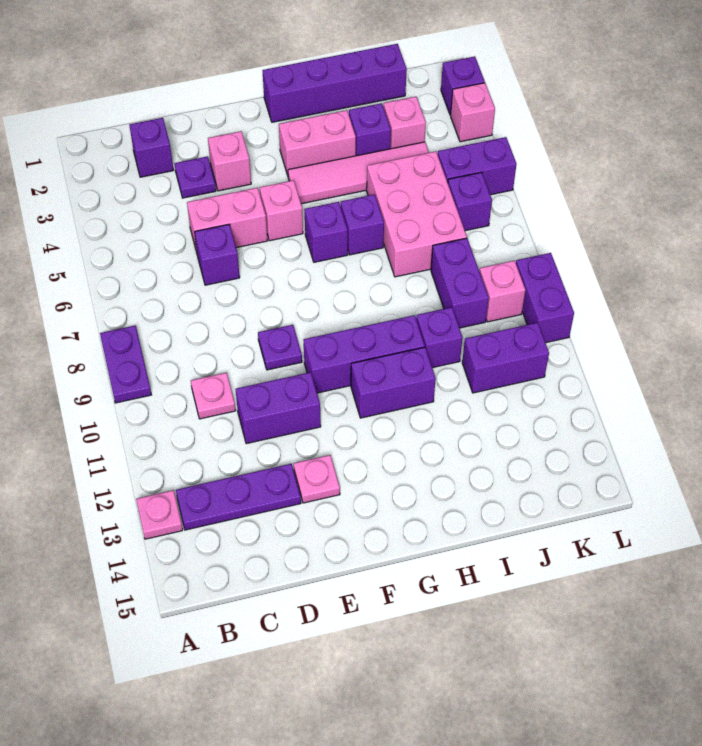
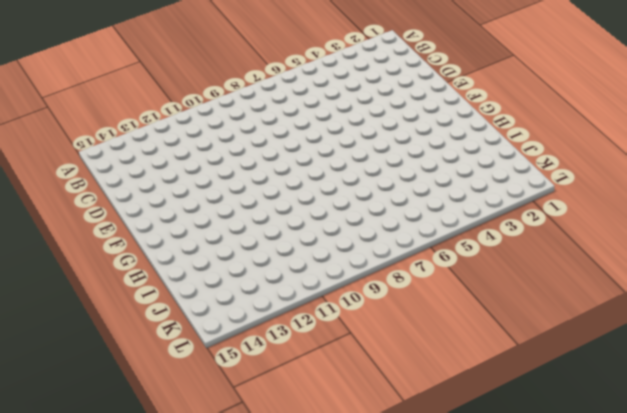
none -> purple plate A8:A9 level 1
none -> pink plate A13 level 1
none -> purple plate B13:D13 level 1
none -> purple brick C2 level 1

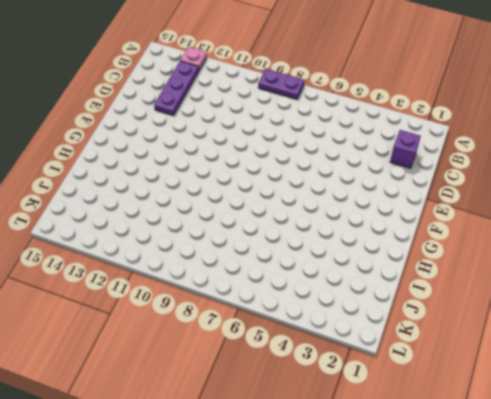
none -> pink plate C10 level 1
none -> purple plate D3 level 1
none -> pink brick D5:E5 level 1
none -> purple brick D6 level 1

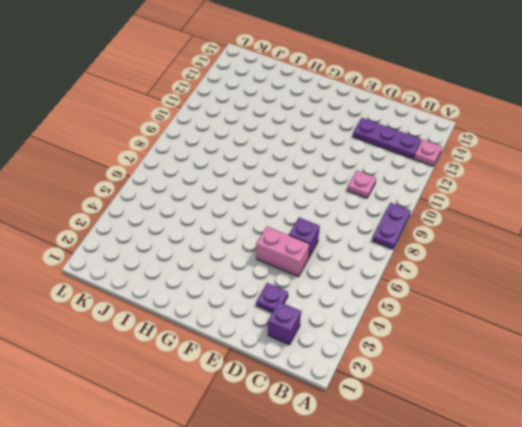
none -> purple brick D11:E11 level 1
none -> pink brick E3 level 1
none -> purple plate E9 level 1
none -> pink plate E13 level 1

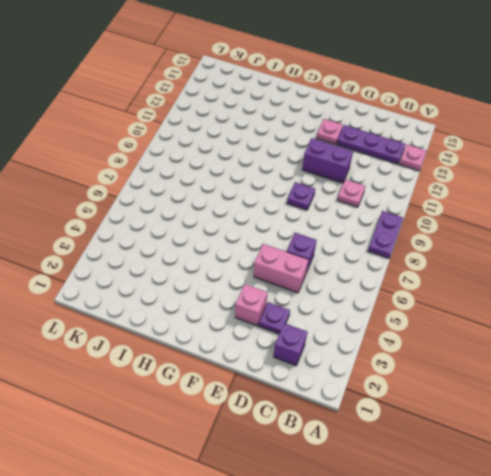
none -> pink brick F5 level 1
none -> purple brick F10:H10 level 1
none -> purple brick G1:J1 level 1
none -> pink brick G3:H3 level 1

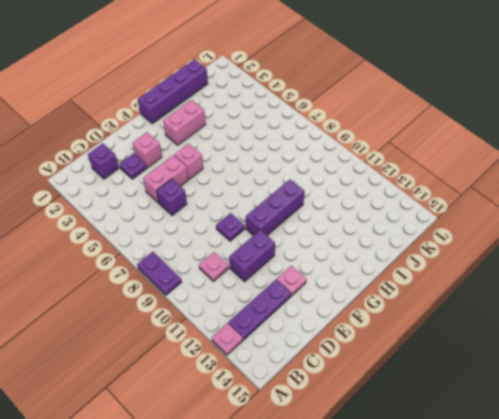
none -> pink tile G4:J4 level 1
none -> purple brick G6 level 1
none -> purple brick G11:H11 level 1
none -> purple brick H6 level 1

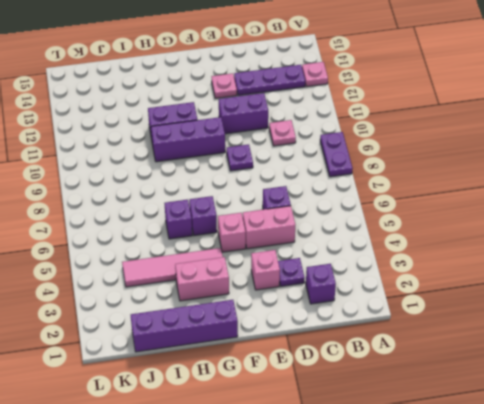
none -> purple brick I3 level 1
none -> pink brick I5:J7 level 1
none -> purple brick I10 level 1
none -> pink brick J3 level 1

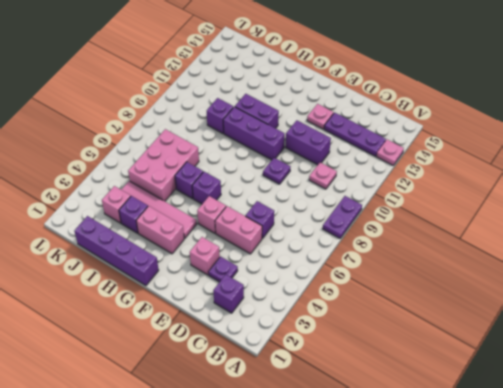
none -> purple brick J8:J9 level 1
none -> purple brick J11:K11 level 1
none -> purple brick K5:L5 level 1
none -> purple brick K6 level 1

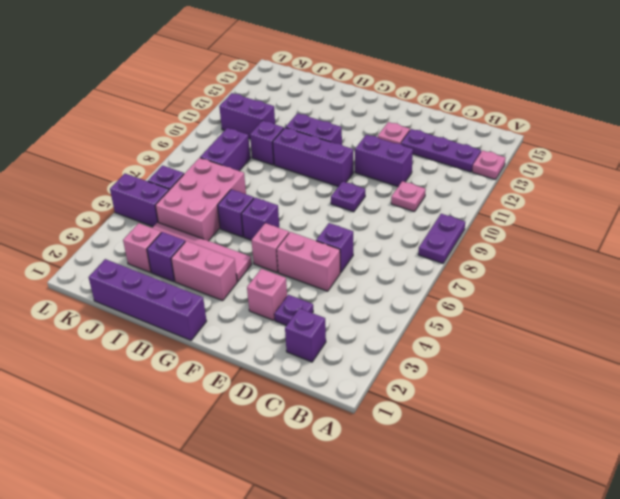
none -> pink brick K9 level 1
none -> purple brick L2 level 1
none -> pink brick L3 level 1
none -> purple brick L9:L10 level 1

